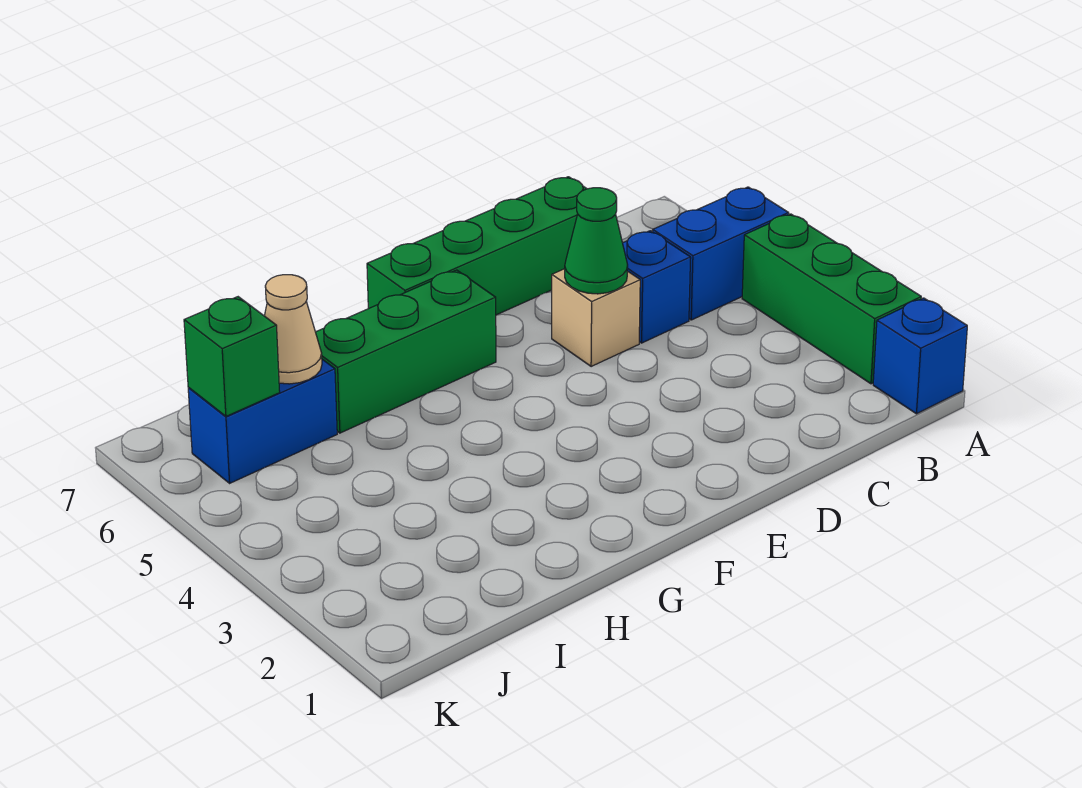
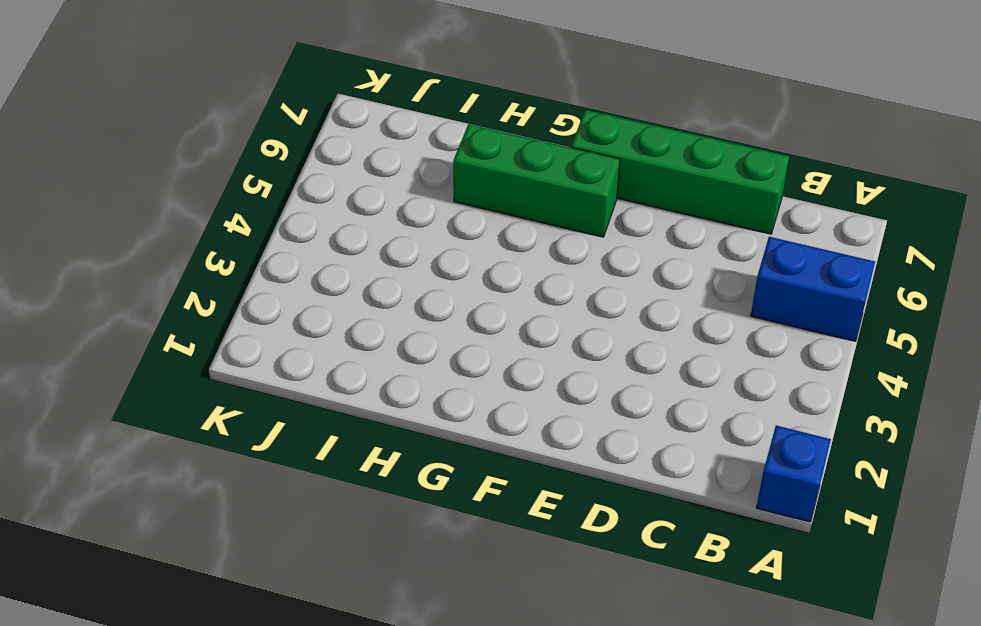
none -> green brick A2:A4 level 1
none -> blue brick C5 level 1

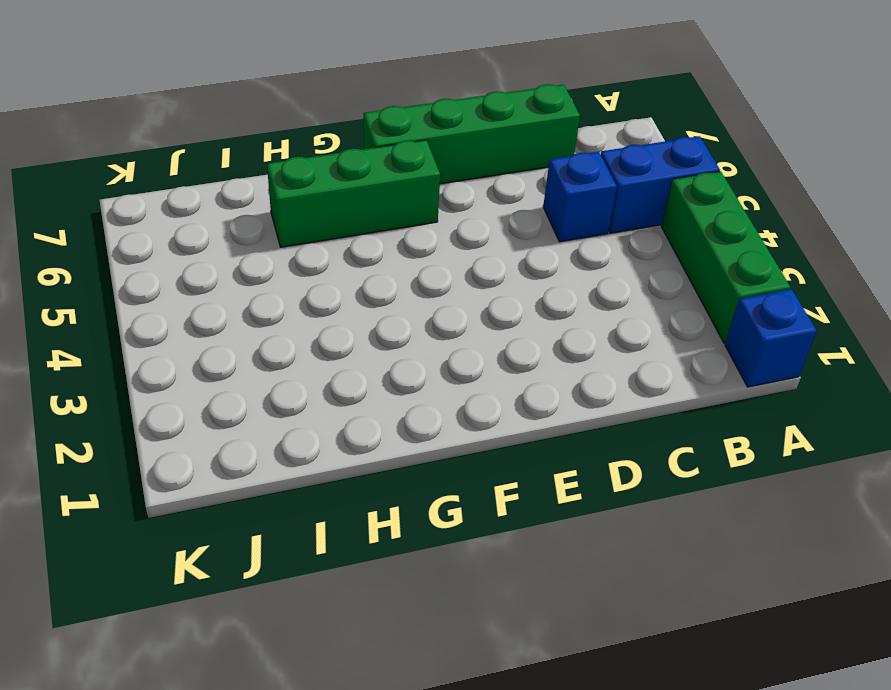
none -> tan brick D5 level 1
none -> blue brick I6:J6 level 1

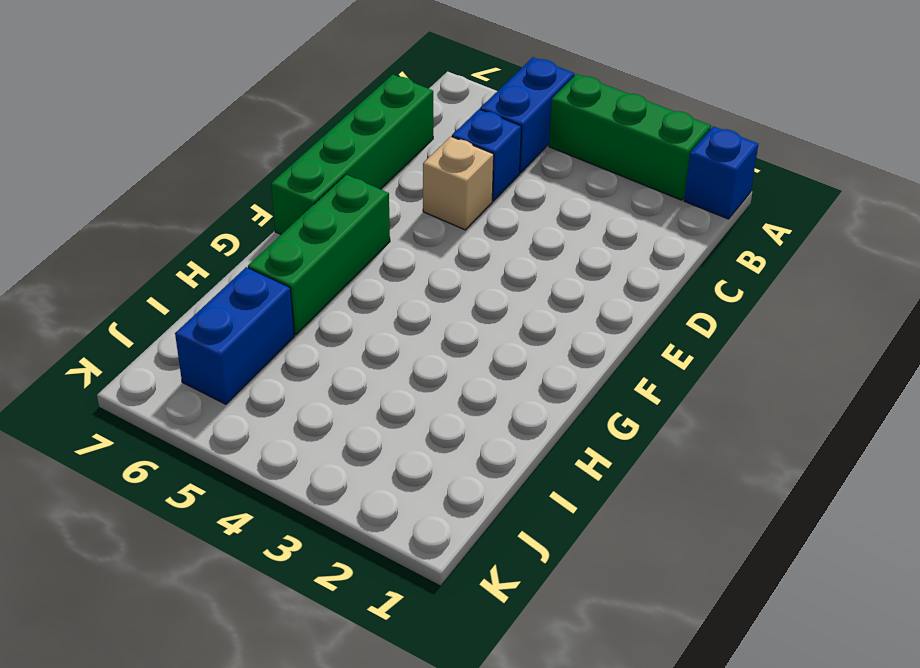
none -> green cone D5 level 2
none -> tan cone I6 level 2

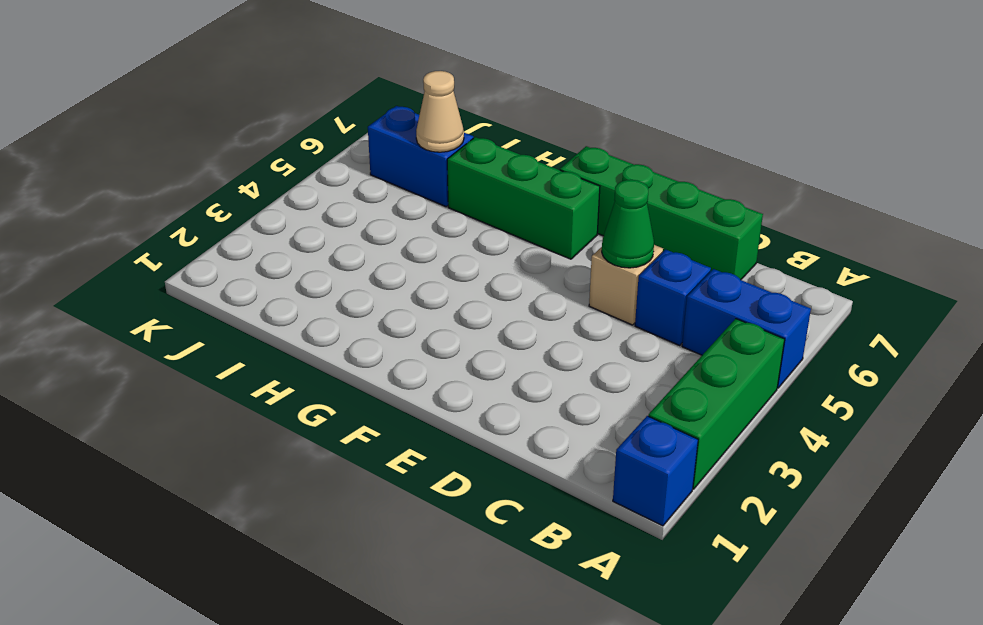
none -> green brick J6 level 2

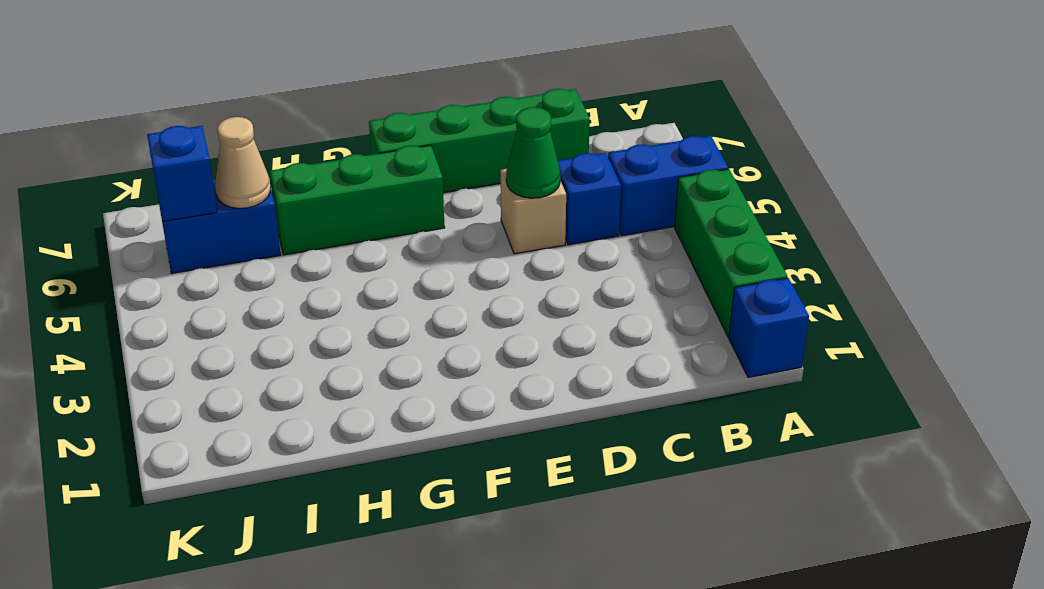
blue brick J6 level 2 -> green brick J6 level 2

